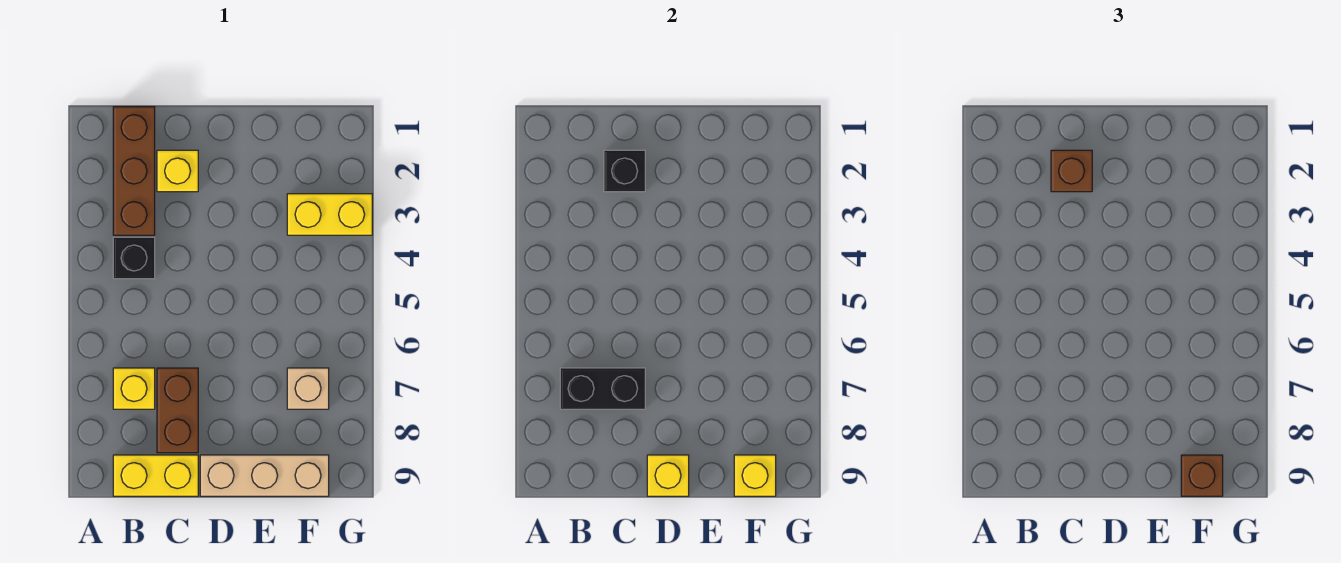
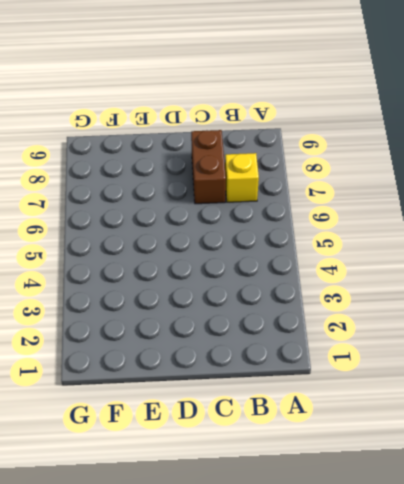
none -> brown brick B1:B3 level 1
none -> black brick B4 level 1
none -> yellow brick B9:C9 level 1

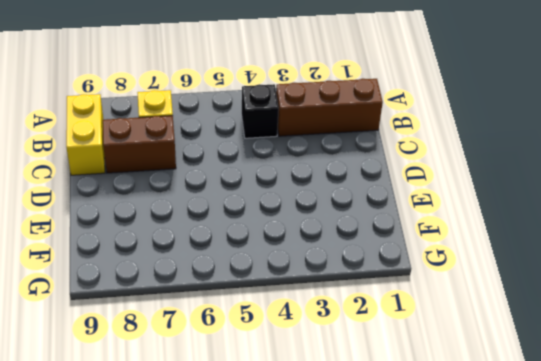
none -> yellow brick C2 level 1
none -> tan brick D9:F9 level 1
none -> yellow brick F3:G3 level 1

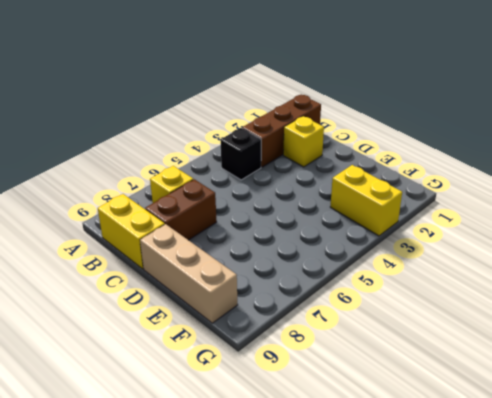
none -> tan brick F7 level 1
none -> black brick B7:C7 level 2
none -> black brick C2 level 2

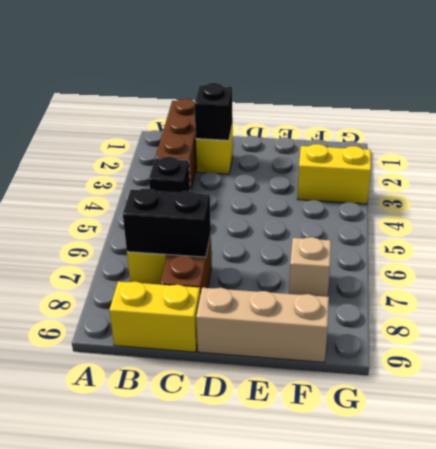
none -> yellow brick D9 level 2
none -> yellow brick F9 level 2
none -> brown brick C2 level 3

